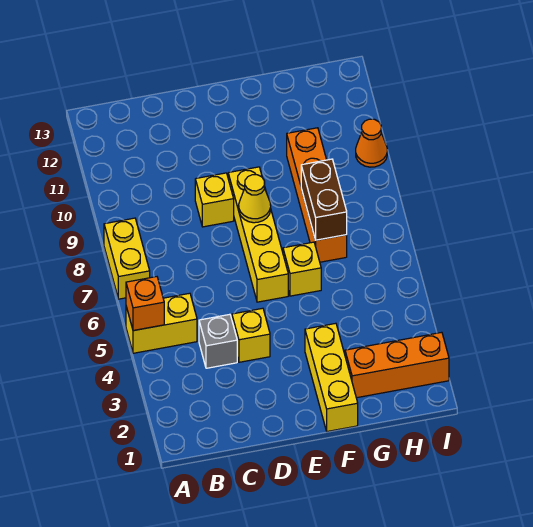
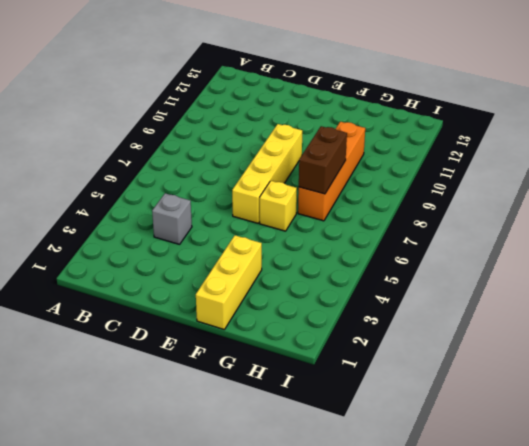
none -> yellow brick A5:B5 level 1
none -> yellow brick A7:A8 level 1
none -> yellow brick D4 level 1

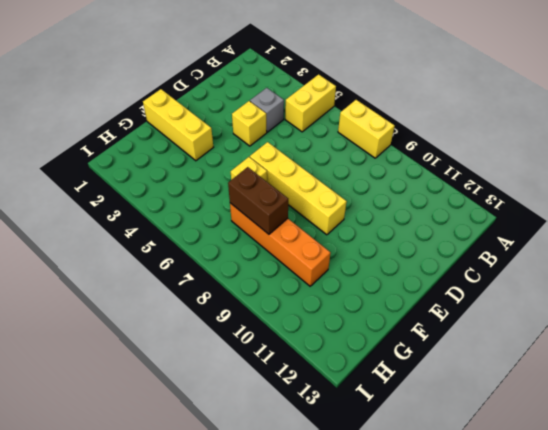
none -> yellow brick D9 level 1
none -> orange brick G2:I2 level 1
none -> orange cone I10 level 1

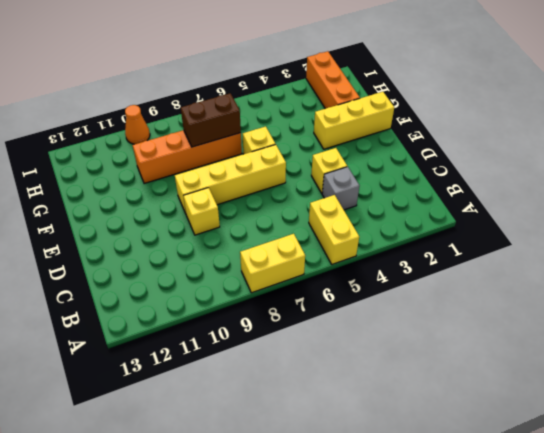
none -> orange brick A5 level 2
none -> yellow cone E8 level 2

